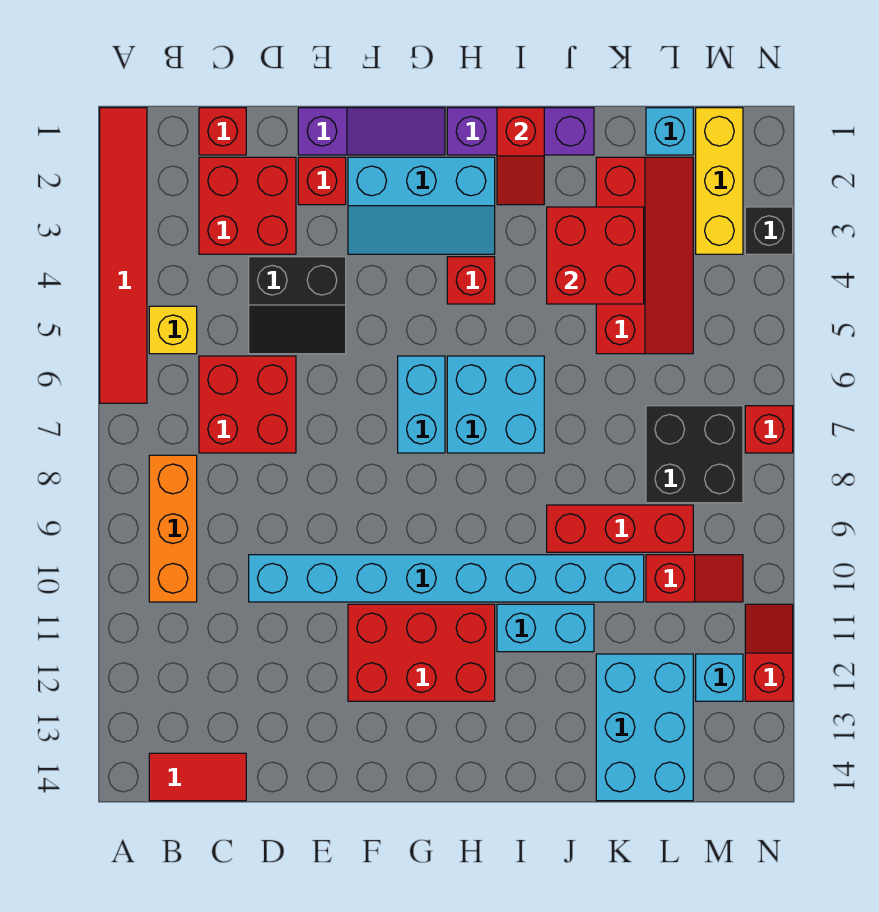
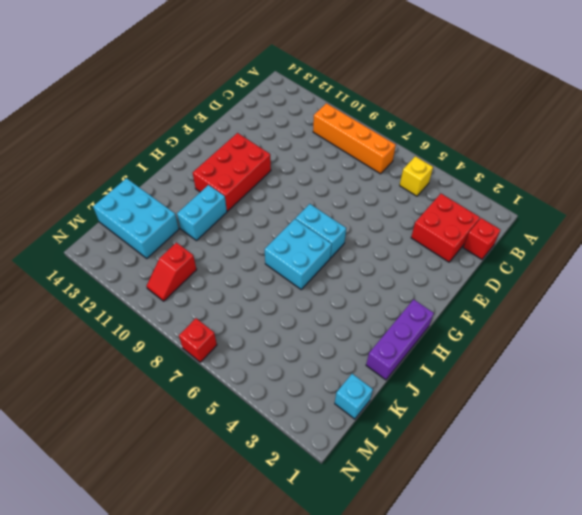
orange brick B7:B10 level 1 -> orange brick B8:B10 level 1
none -> red tile A1:A6 level 1
none -> red tile B14:C14 level 1
none -> red brick C6:D7 level 1
none -> black slope D4:E5 level 1 top 4

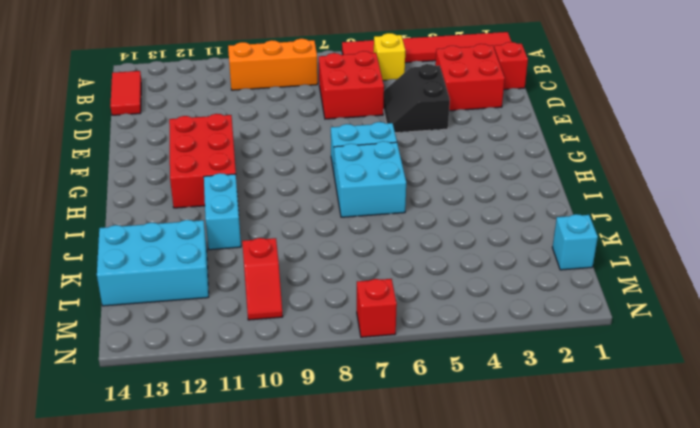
none -> cyan brick D10:K10 level 1
none -> purple slope E1:G1 level 1 top E
none -> red brick E2 level 1
none -> cyan slope F2:H3 level 1 top 2

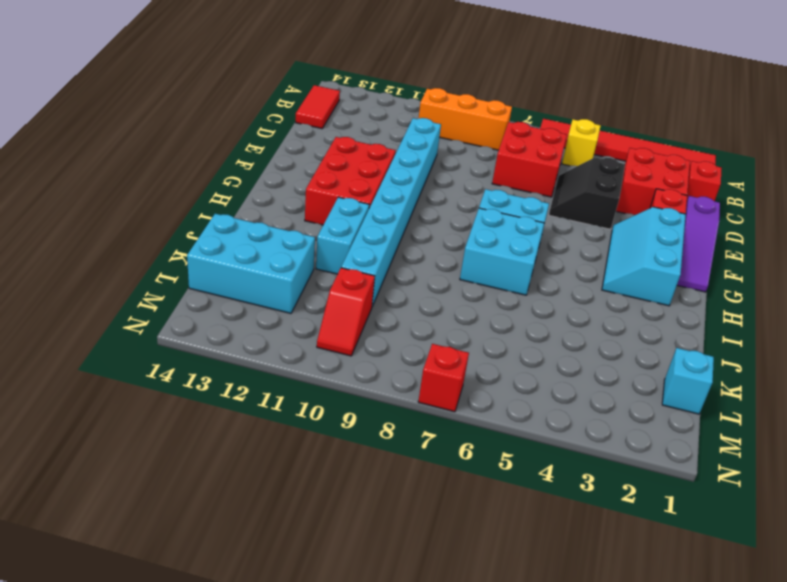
none -> purple brick H1:J1 level 1
none -> red brick H4 level 1
none -> red brick J9:L9 level 1
none -> red slope K2:L5 level 1 top K

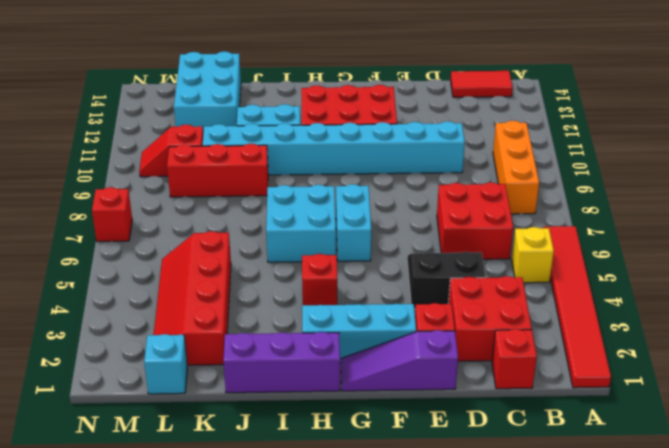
none -> black brick L7:M8 level 1
none -> yellow brick M1:M3 level 1
none -> cyan brick M12 level 1
none -> black brick N3 level 1

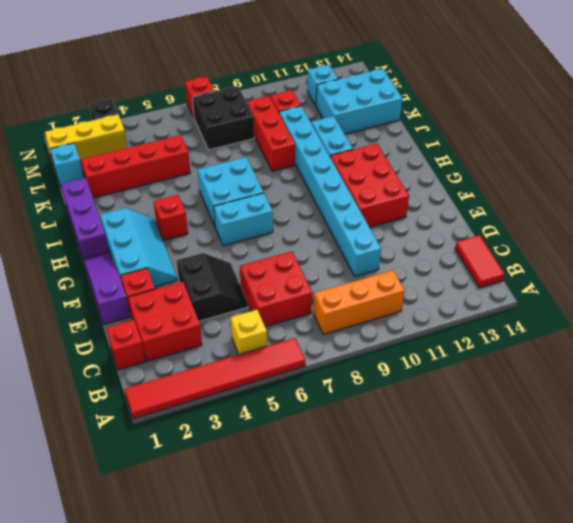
none -> red slope N11:N12 level 1 top 12
none -> red slope I1:I2 level 2 top 1
none -> red brick J3:K4 level 2

